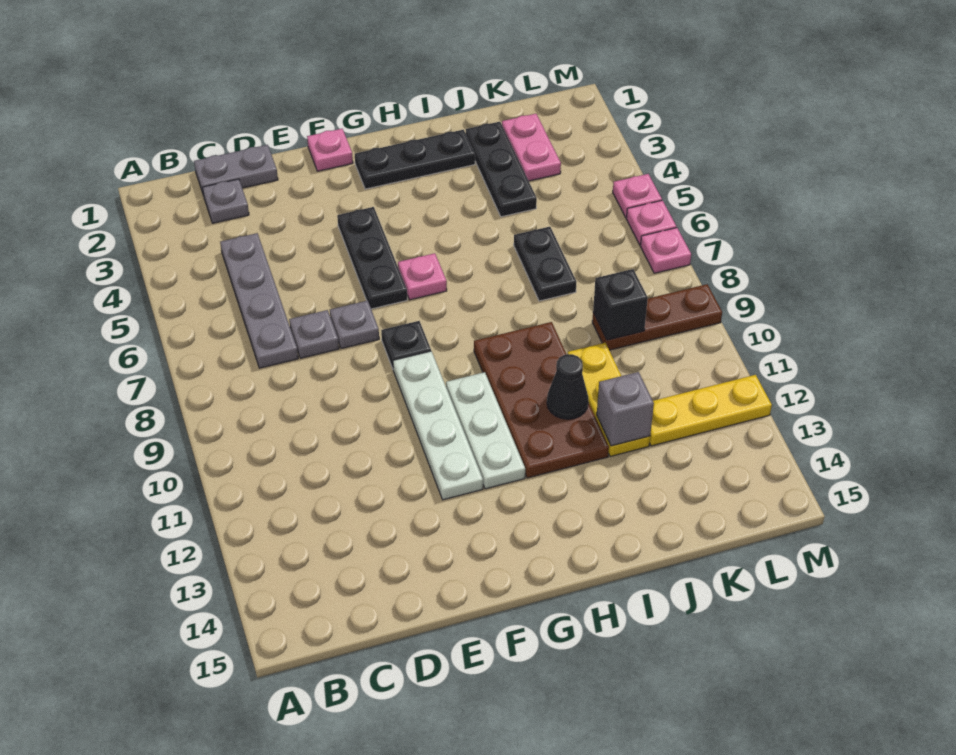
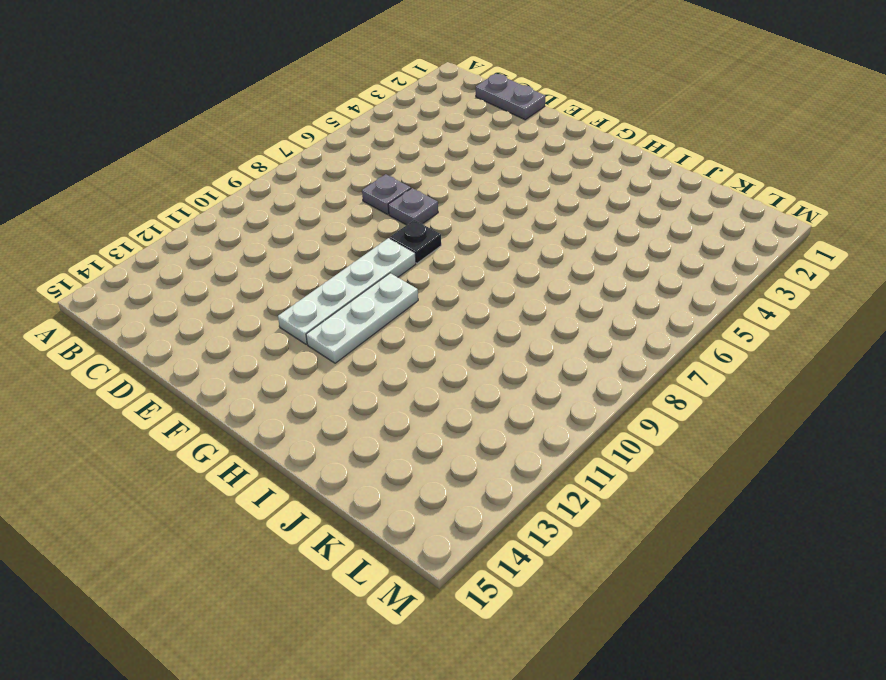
none -> grey plate C2 level 1
none -> grey plate C4:C7 level 1
none -> pink plate F1 level 1

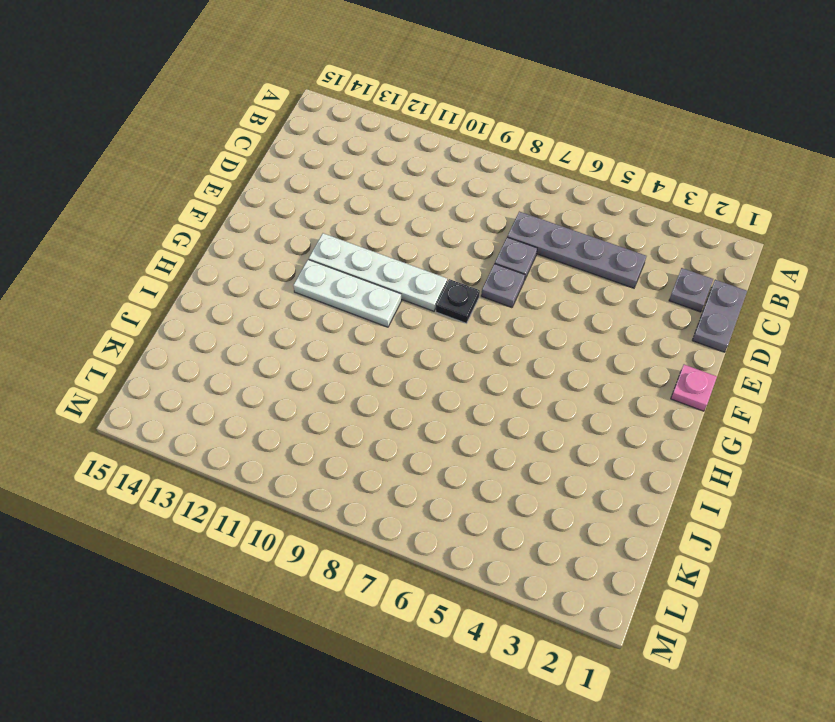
none -> black plate F4:F6 level 1
none -> black plate G2:I2 level 1
none -> pink plate G6 level 1

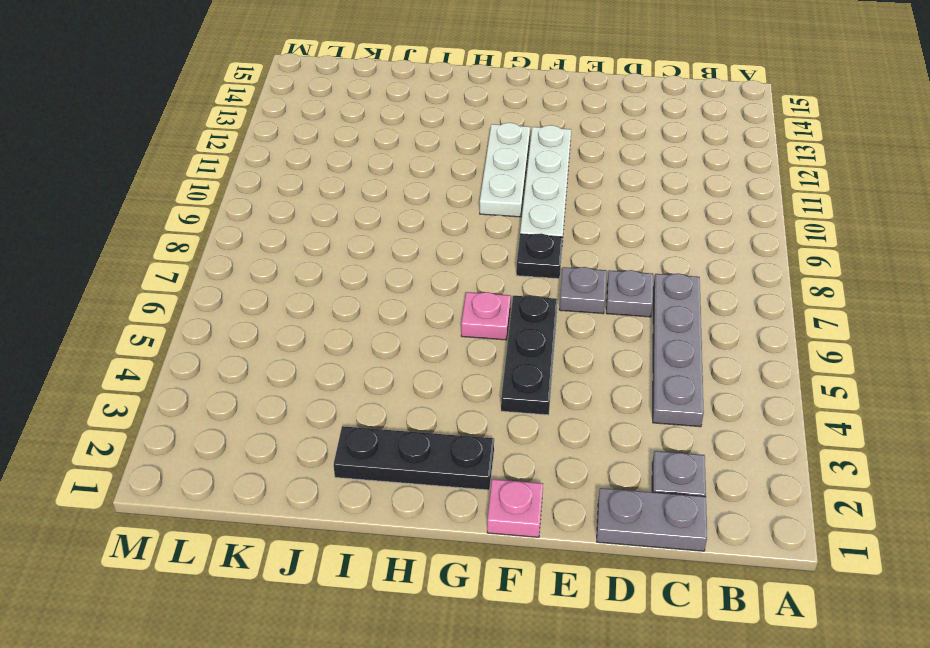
none -> brown plate H9:I12 level 1
none -> black plate J2:J4 level 1
none -> black plate J6:J7 level 1

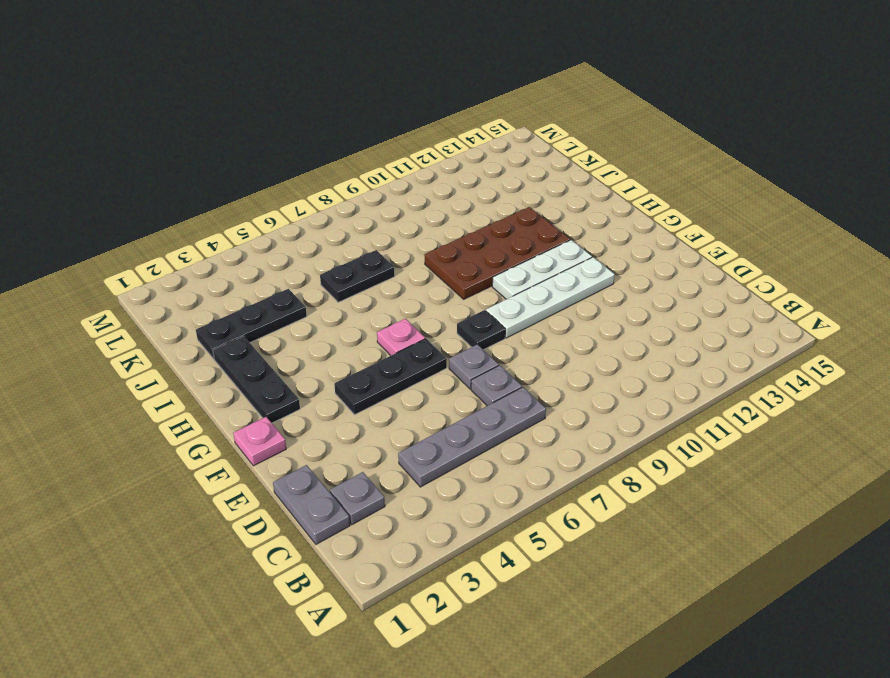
none -> yellow plate J10:J12 level 1
none -> pink plate K2:K3 level 1
none -> brown plate K9:M9 level 1

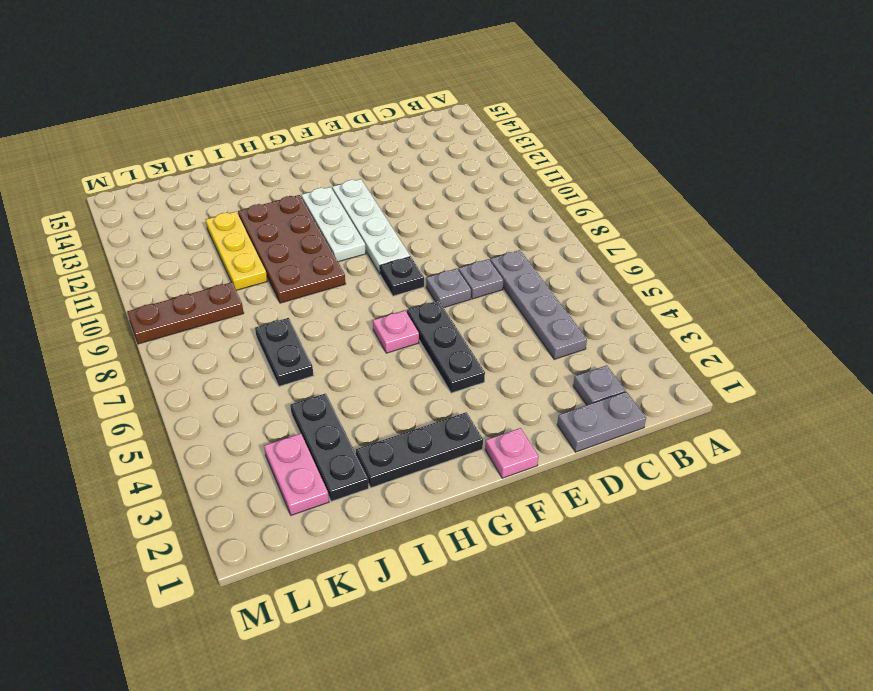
none -> yellow plate K12:M12 level 1
none -> pink plate M5 level 1
none -> pink plate M6 level 1

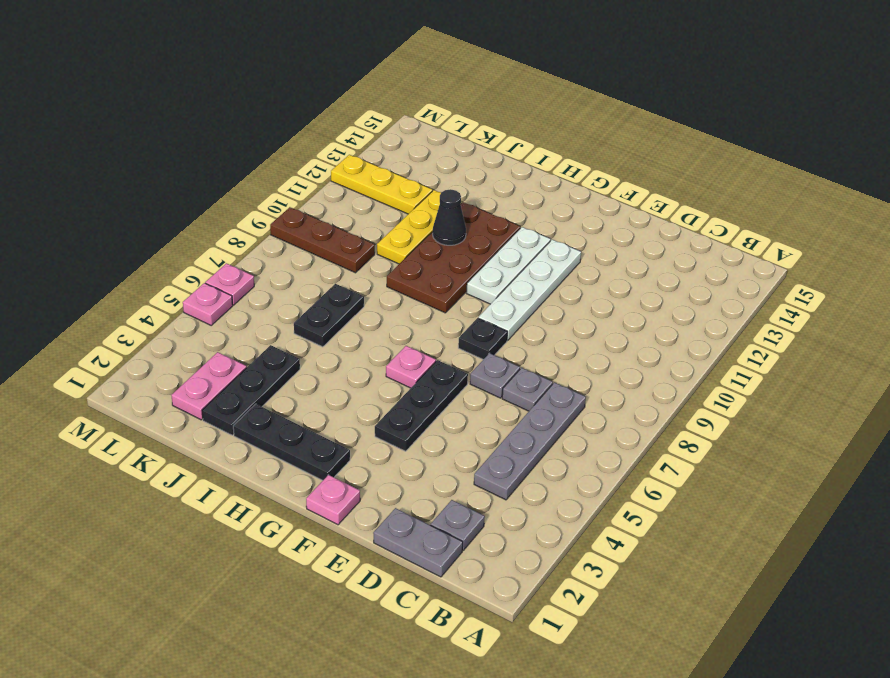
none -> pink plate M7 level 1
none -> grey brick J12 level 2
none -> black brick K9 level 2

